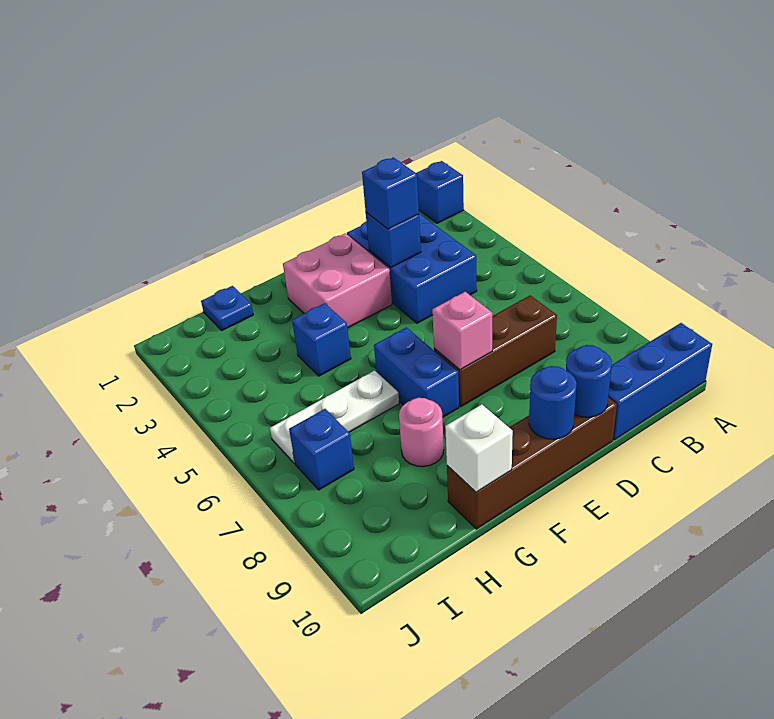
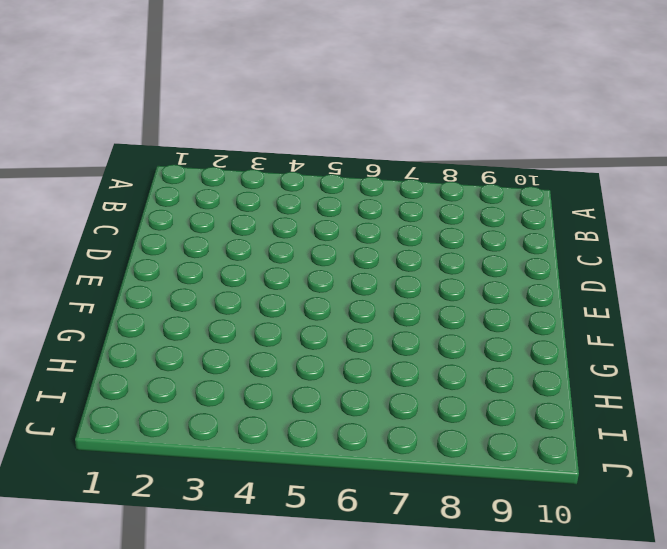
none -> blue brick A1 level 1
none -> blue brick A10:C10 level 1
none -> blue brick C2:D4 level 1

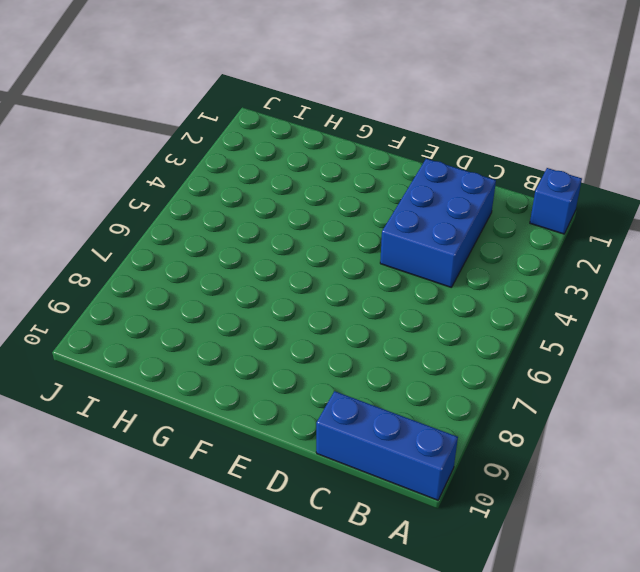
none -> brown brick C7:E7 level 1
none -> brown brick D10:G10 level 1
none -> pink brick E2:F3 level 1

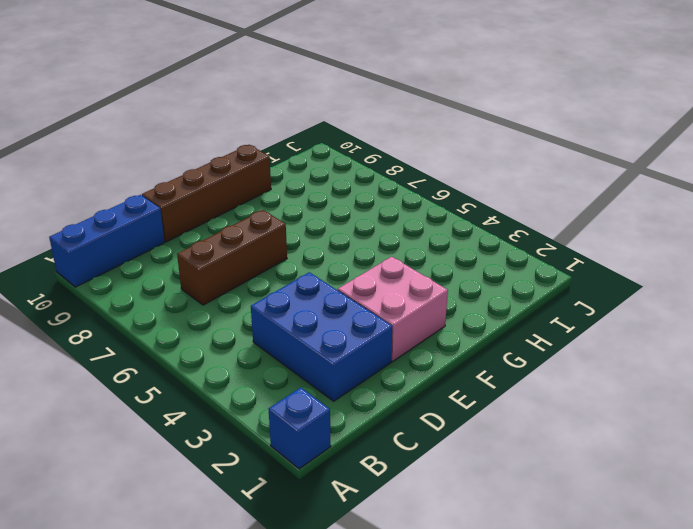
none -> blue brick F6:F7 level 1
none -> blue brick G4 level 1
none -> white plate G6:I6 level 1

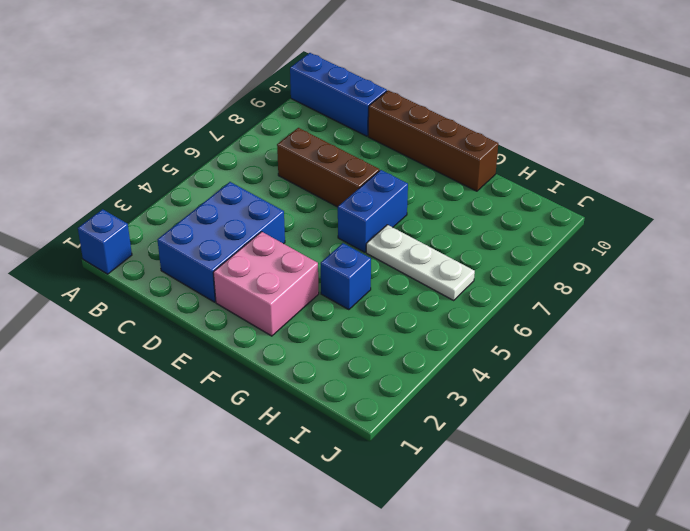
none -> pink round brick G8 level 1
none -> blue plate H1 level 1
none -> blue brick I7 level 1

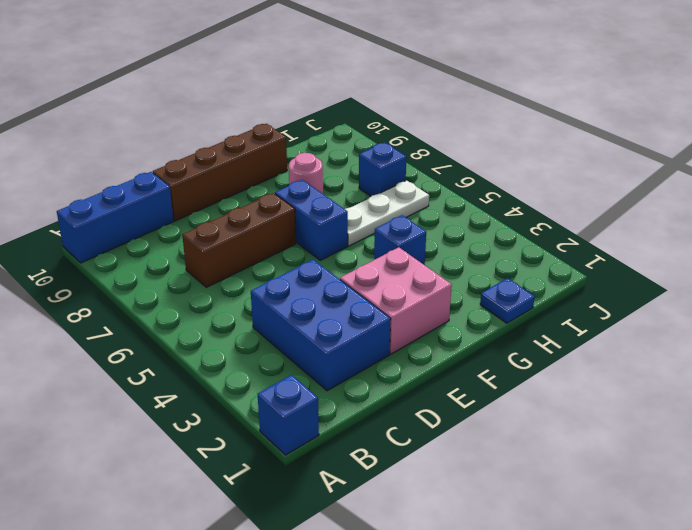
none -> blue brick D3 level 2
none -> blue round brick D10 level 2
none -> pink brick E7 level 2

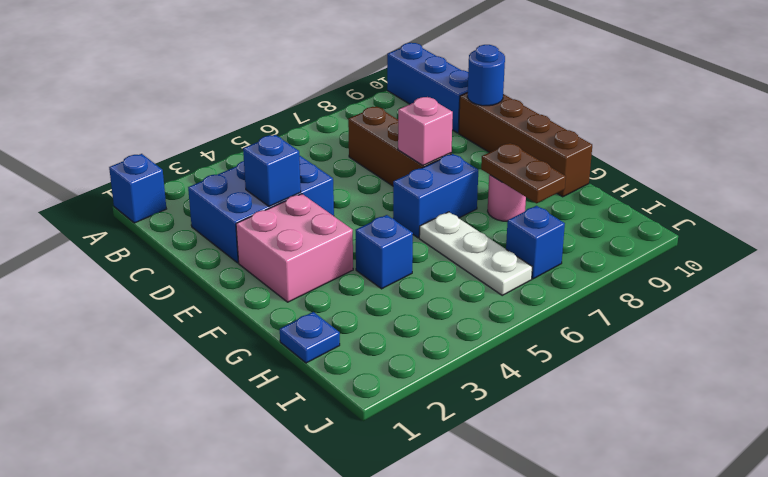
brown plate G8:H8 level 2 -> none
none -> blue round brick E10 level 2
none -> white brick G10 level 2
none -> blue brick D3 level 3

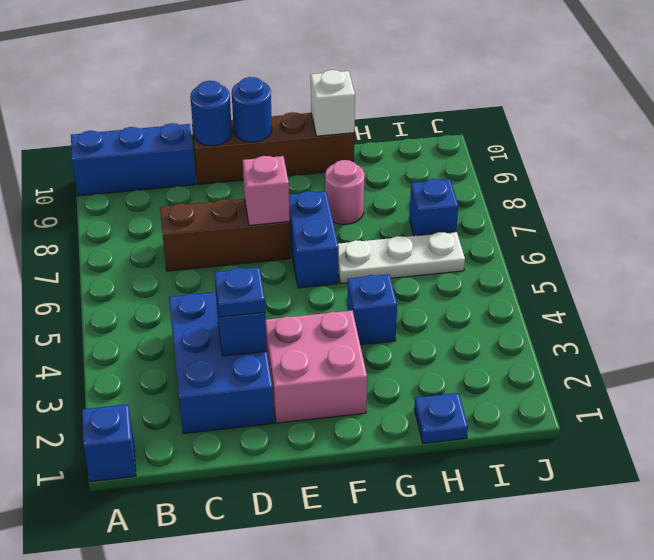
blue plate D3 level 3 -> blue brick D3 level 3

